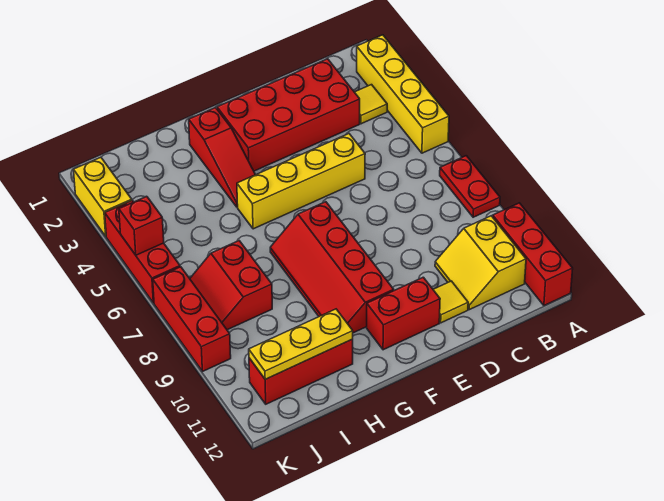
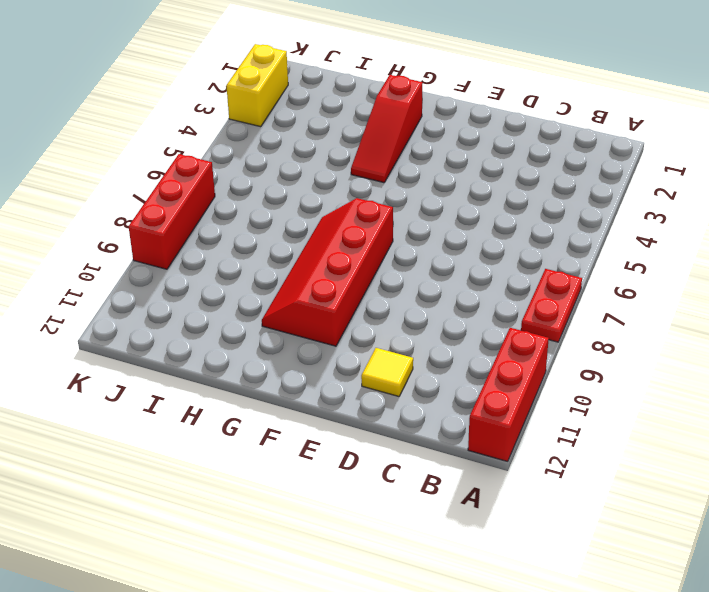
none -> yellow brick A2:A5 level 1
none -> yellow tile B3 level 1
none -> yellow slope B10:C11 level 1 top B

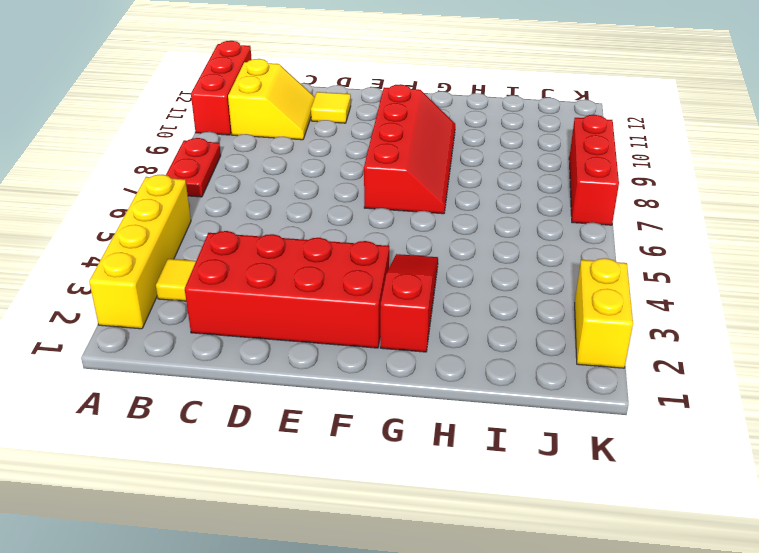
none -> yellow brick D5:G5 level 1
none -> red brick E11:F11 level 1
none -> red brick H11:J11 level 1

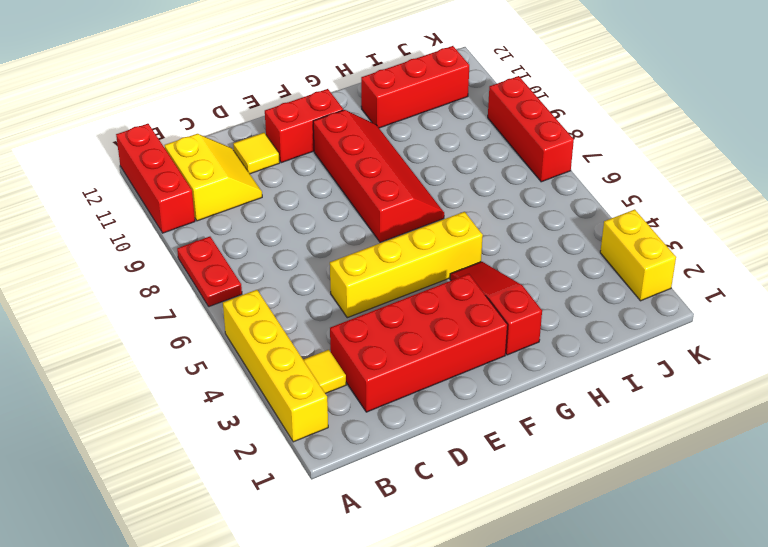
none -> red slope I7:J8 level 1 top I
none -> red brick K4:K6 level 1
none -> yellow plate H11:J11 level 2

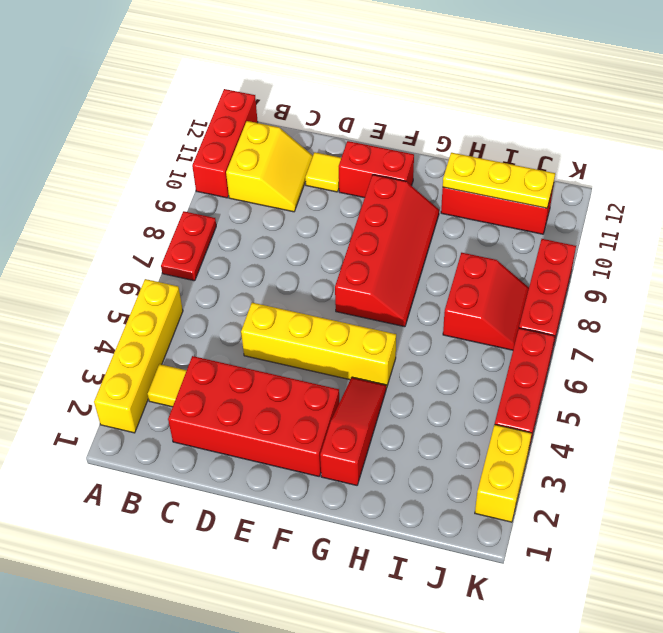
none -> red brick K5 level 2

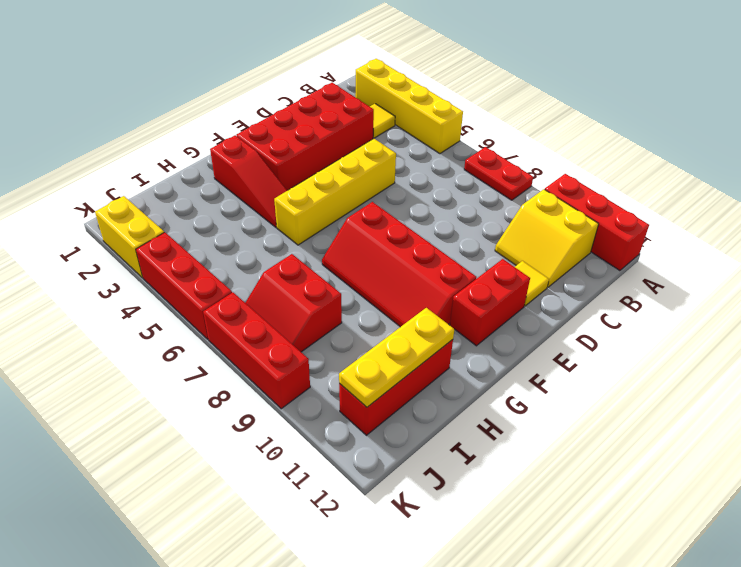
none -> red brick K5 level 2

